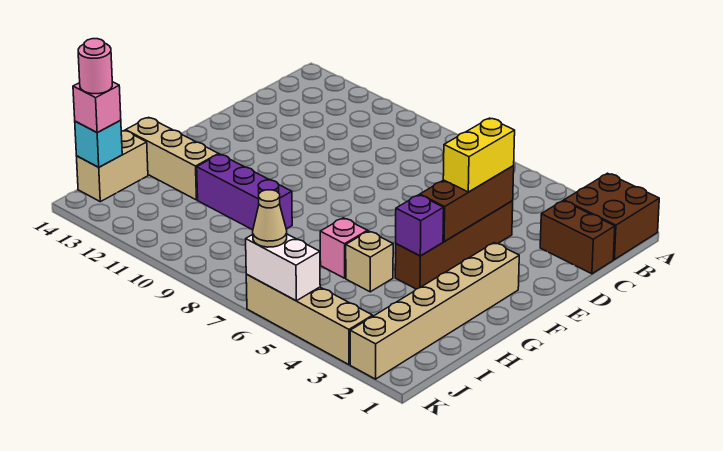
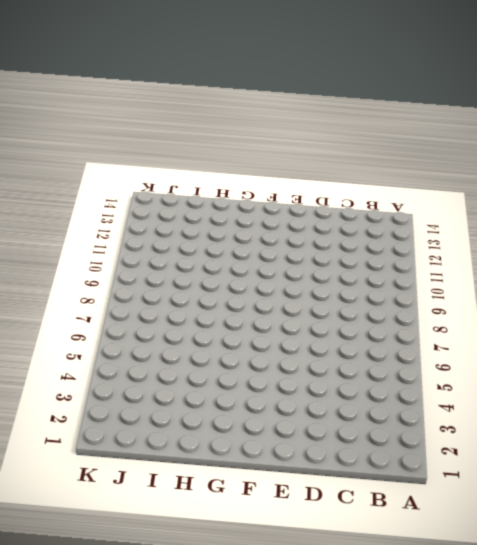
none -> brown brick A1:B2 level 1
none -> brown brick C1:C2 level 1
none -> brown brick D4:G4 level 1

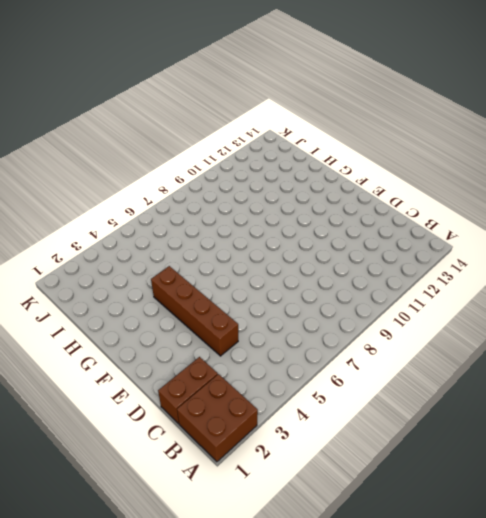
none -> tan brick F2:K2 level 1
none -> tan brick H5 level 1
none -> pink brick H6 level 1

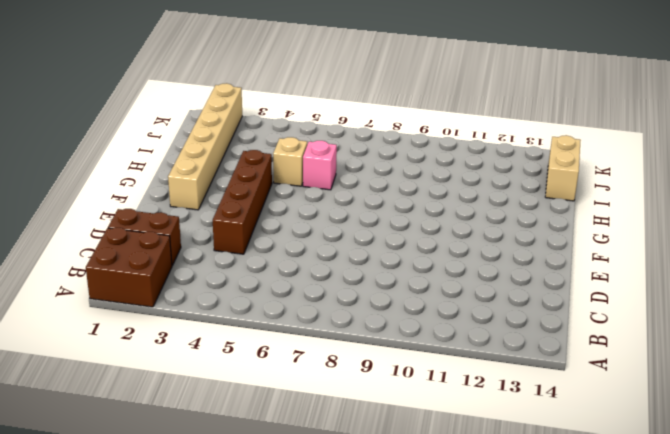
none -> purple brick H9:H11 level 1
none -> tan brick H12:H14 level 1
none -> tan brick K3:K6 level 1

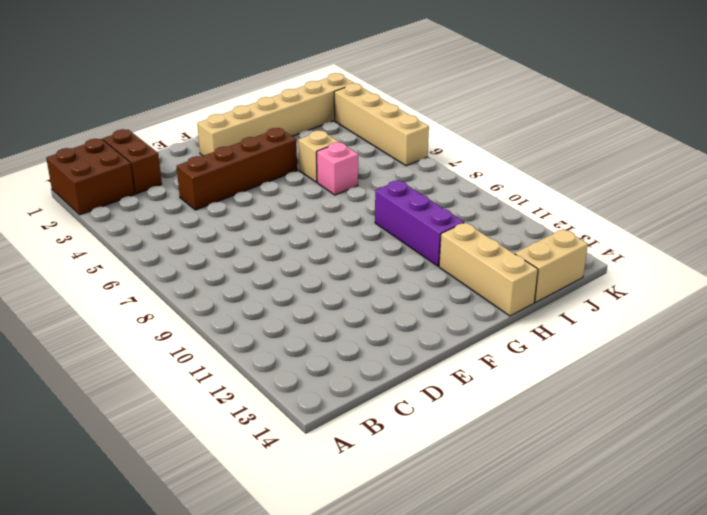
none -> brown brick D4:F4 level 2
none -> purple brick G4 level 2
none -> cyan brick J14 level 2

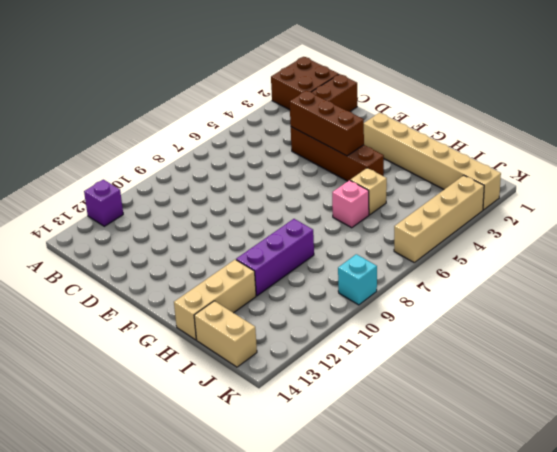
purple brick A12 level 1 -> purple brick G4 level 2
cyan brick K9 level 1 -> cyan brick J14 level 2
none -> white brick K5:K6 level 2
none -> yellow brick D4:E4 level 3
none -> pink brick J14 level 3

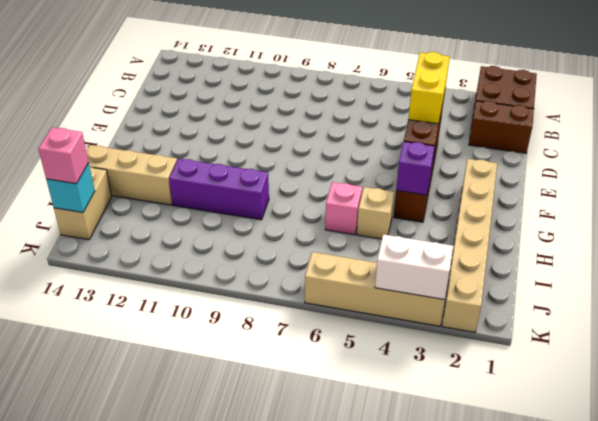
white brick K3:K4 level 2 -> white brick K5:K6 level 2
none -> tan cone K6 level 3
none -> pink round brick J14 level 4

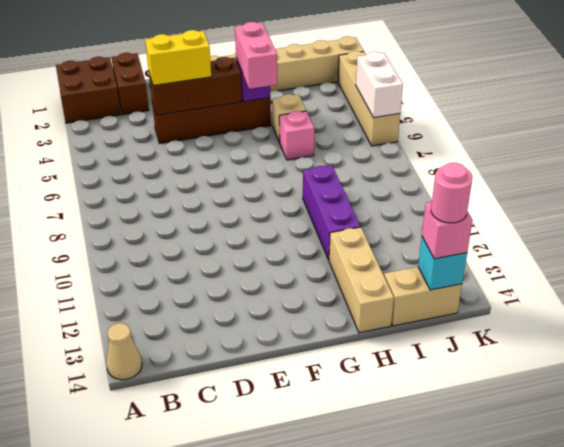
tan cone A14 level 1 -> tan cone K6 level 3
pink brick G4:G5 level 3 -> none

